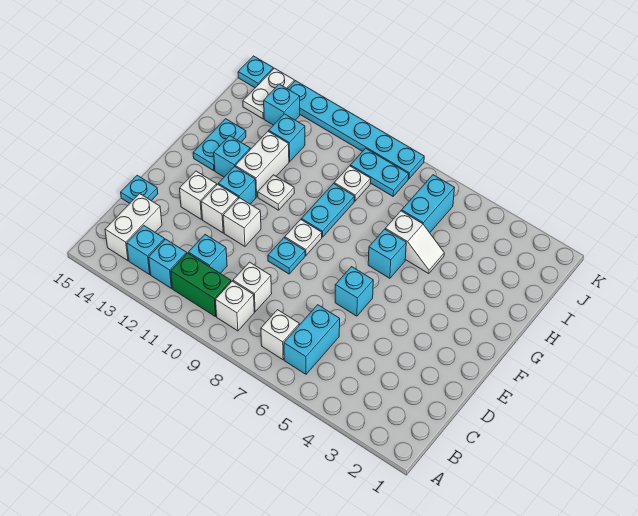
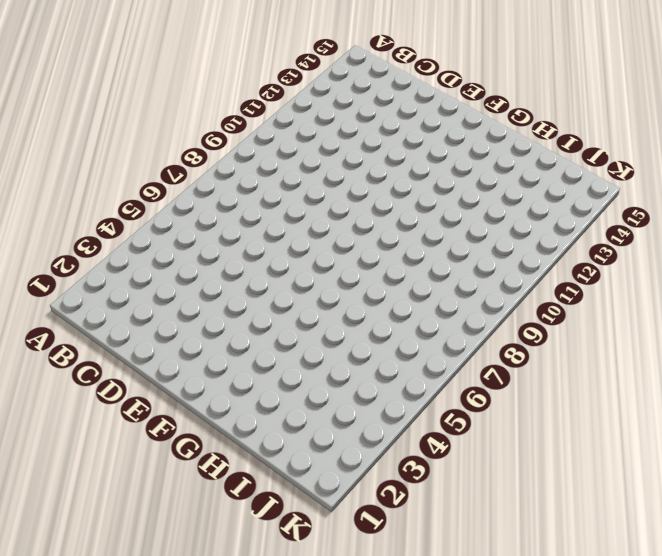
none -> cyan brick B6:C6 level 1
none -> white brick B7 level 1
none -> white brick B9 level 1
none -> green brick B10:B11 level 1

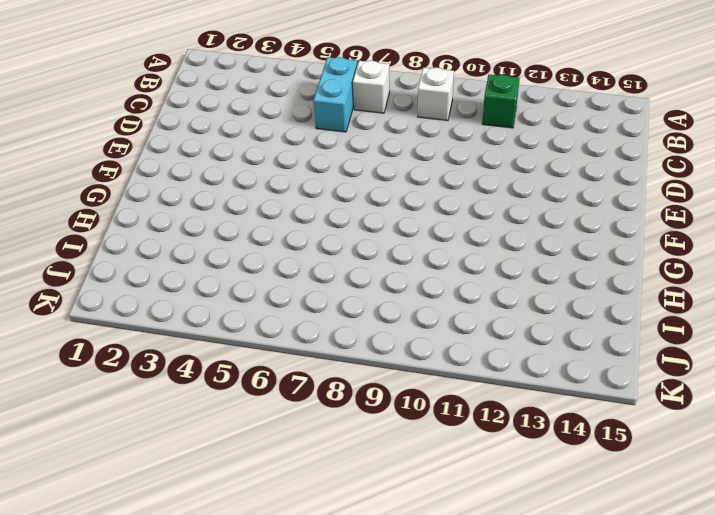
green brick B11 level 1 -> green brick B10:B11 level 1
none -> cyan brick B12 level 1
none -> cyan brick B13 level 1
none -> white brick B14:C14 level 1
none -> white brick C9 level 1

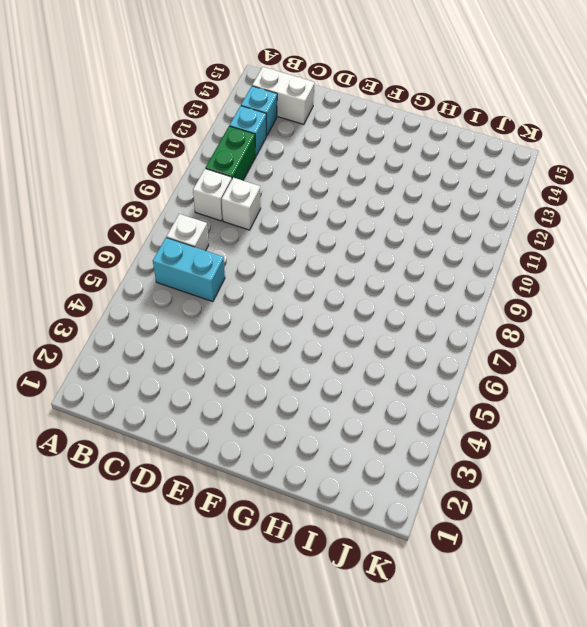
none -> cyan brick C11 level 1
none -> cyan plate D15 level 1
none -> cyan brick E6 level 1
none -> cyan plate E9 level 1

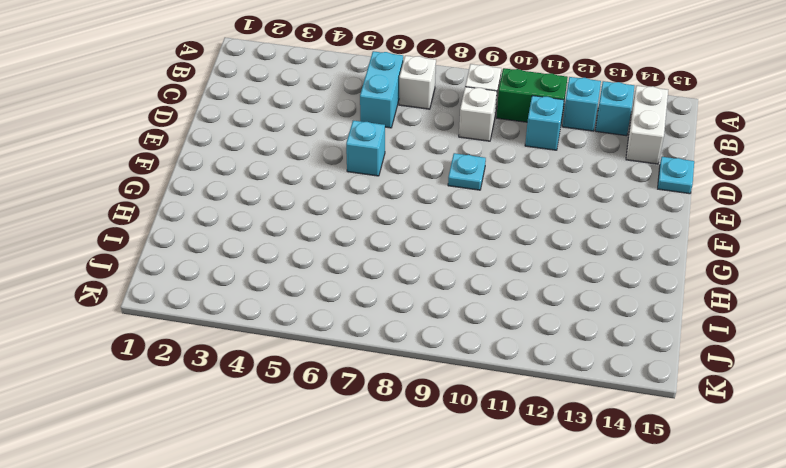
none -> white brick E11 level 1
none -> white brick E12 level 1
none -> white brick E13 level 1
none -> white plate F9 level 1

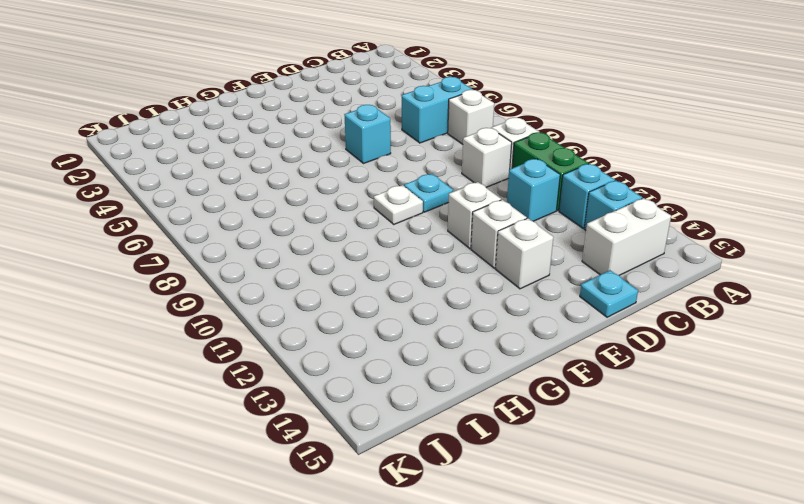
none -> cyan brick F12 level 1
none -> cyan brick G6 level 1
none -> cyan plate G9:H9 level 1
none -> white plate G11 level 1

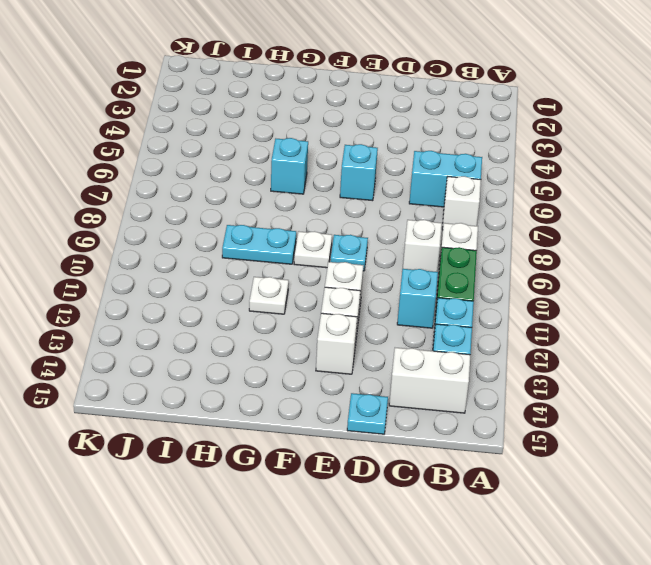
none -> cyan brick F12 level 1
none -> white brick G12:H12 level 1
none -> cyan brick G13 level 1
none -> cyan plate G14:H14 level 1

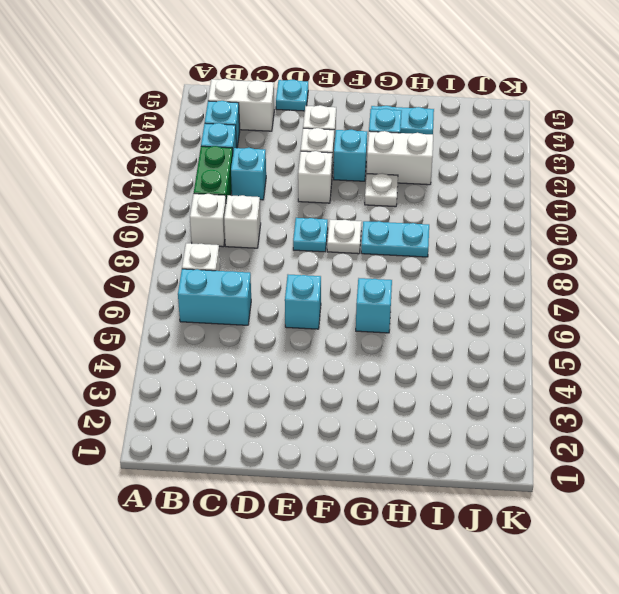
none -> white slope H5:H6 level 1 top 6
none -> cyan brick I6:J6 level 1
none -> white plate I9 level 1
none -> cyan brick I12 level 1

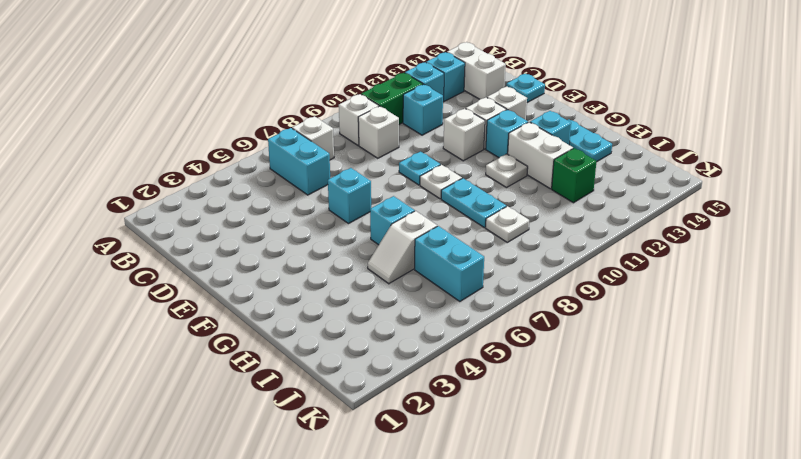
green brick I12 level 1 -> cyan brick I12 level 1
none -> cyan plate J8:J9 level 1
none -> cyan brick J13 level 1
none -> white plate J14:K14 level 1
none -> cyan plate K8:K13 level 1

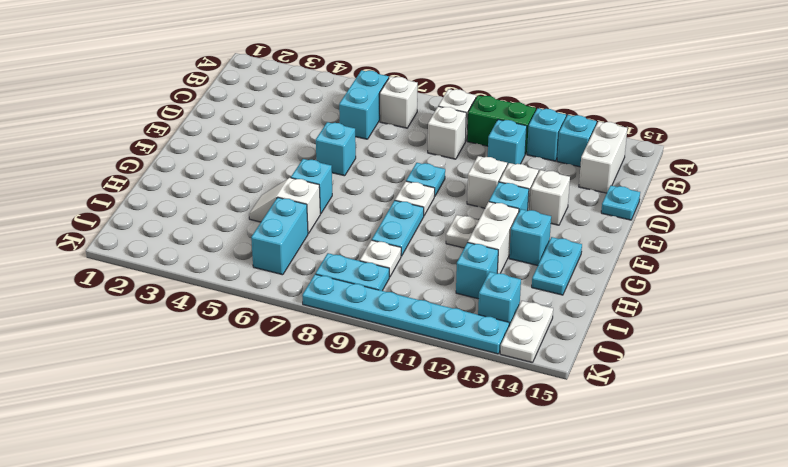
none -> cyan plate K15 level 1

